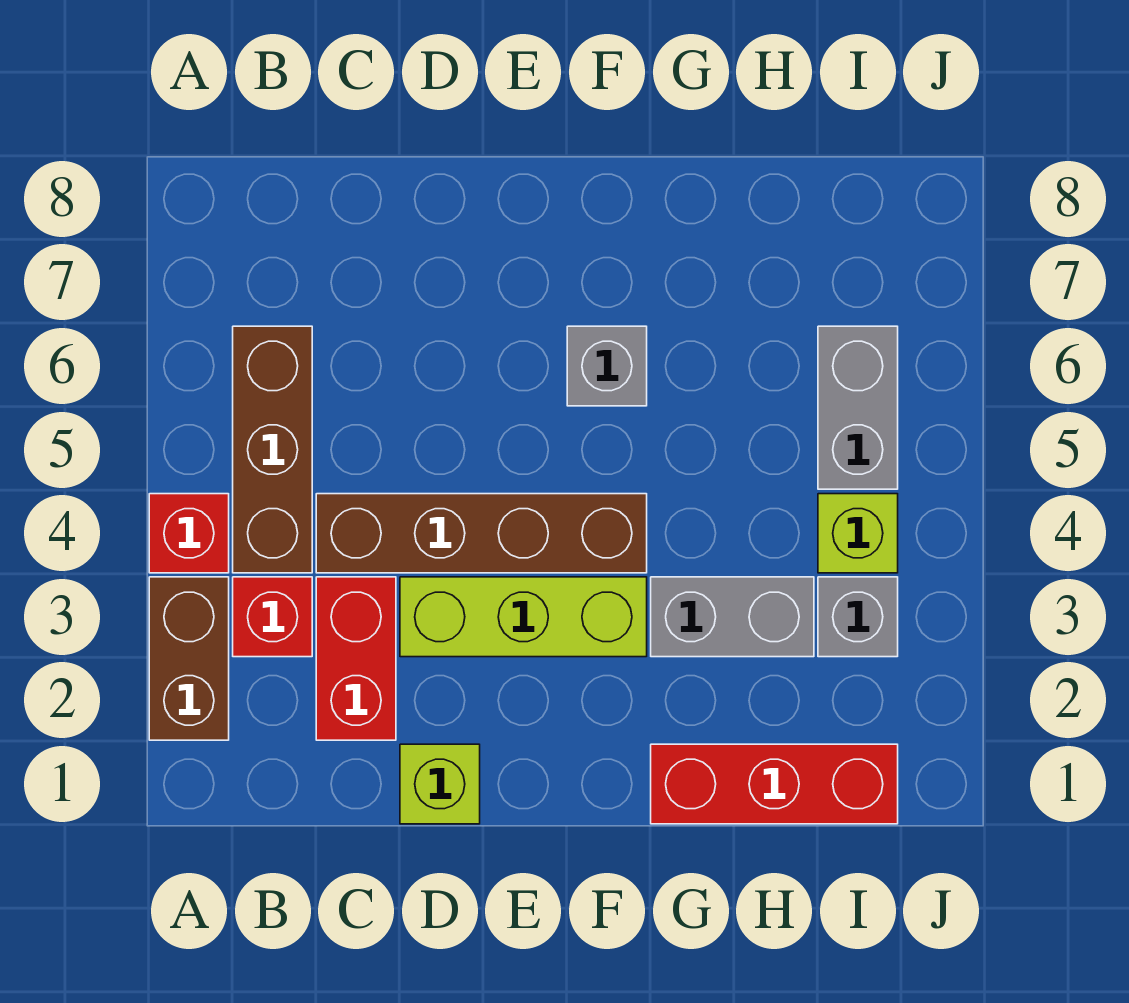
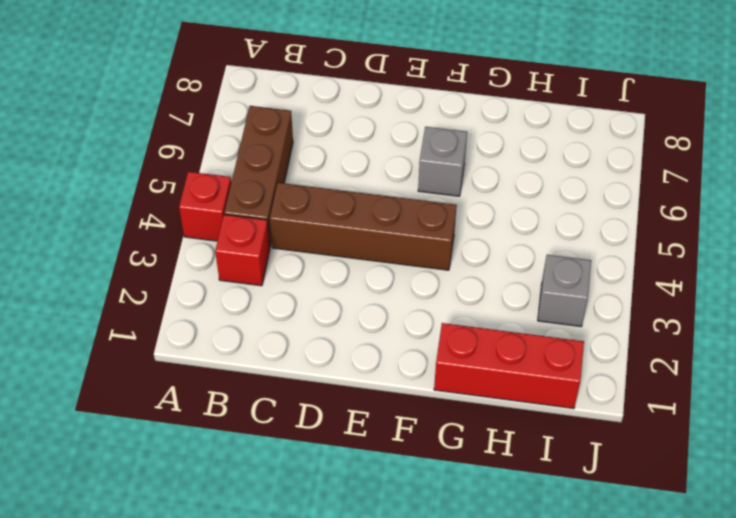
none -> brown brick A2:A3 level 1
none -> red brick C2:C3 level 1
none -> lime brick D1 level 1

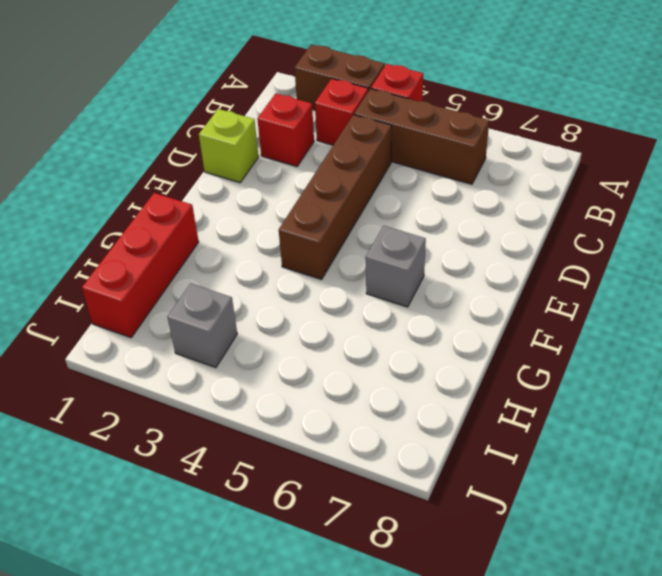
red brick C2 level 1 -> red brick C2:C3 level 1
none -> lime brick D3:F3 level 1
none -> grey brick G3:H3 level 1
none -> lime brick I4 level 1

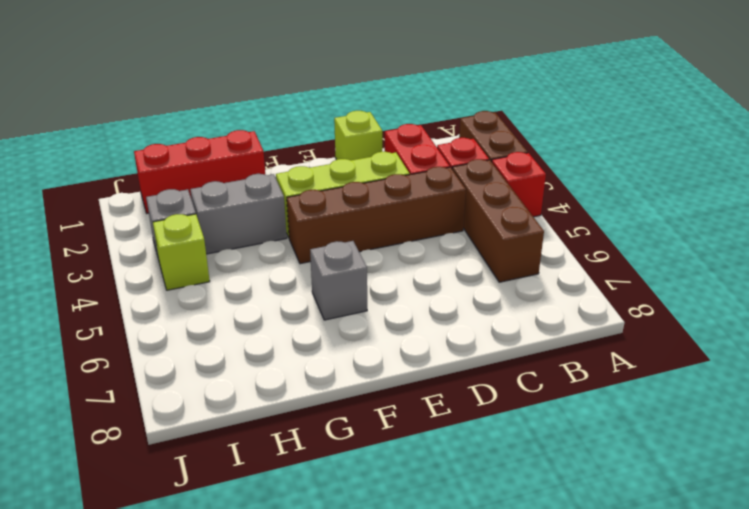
none -> grey brick I5:I6 level 1

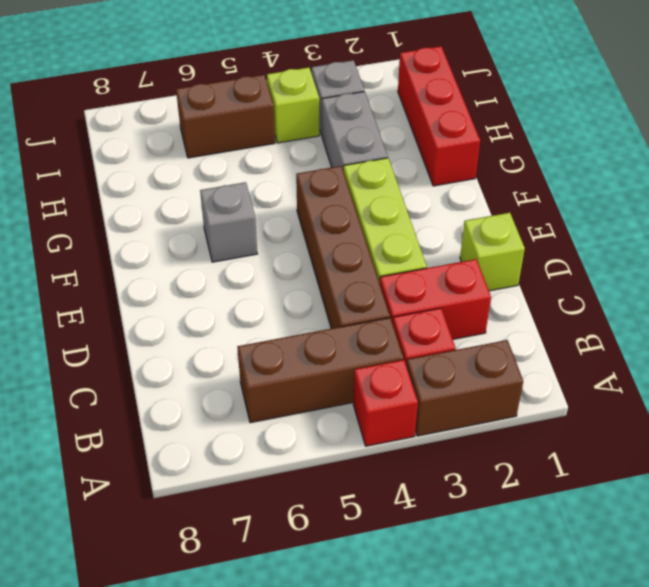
brown brick I5:I6 level 1 -> grey brick I5:I6 level 1

